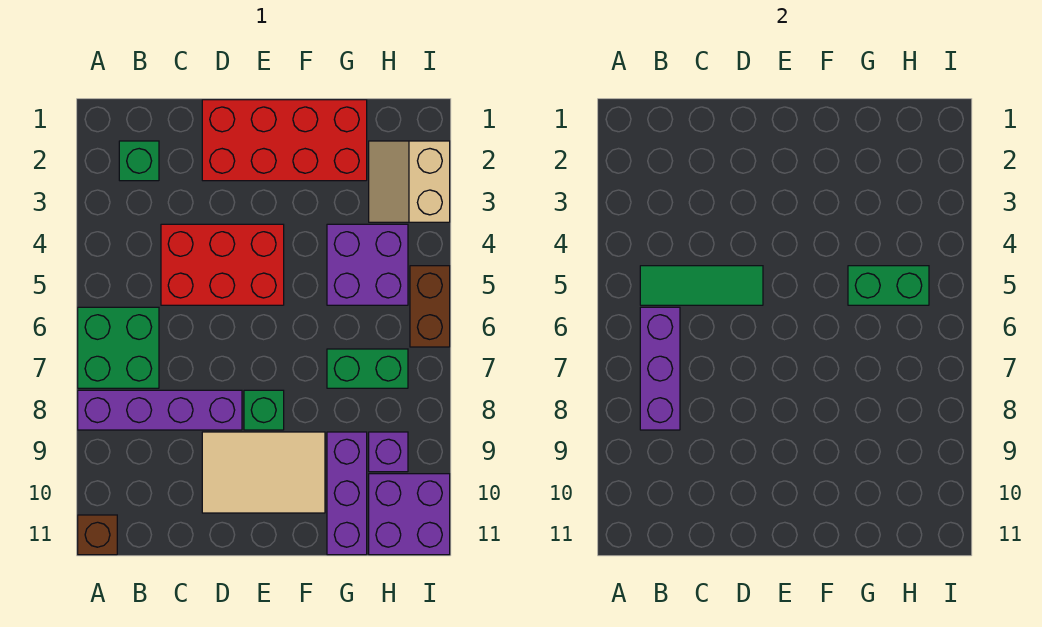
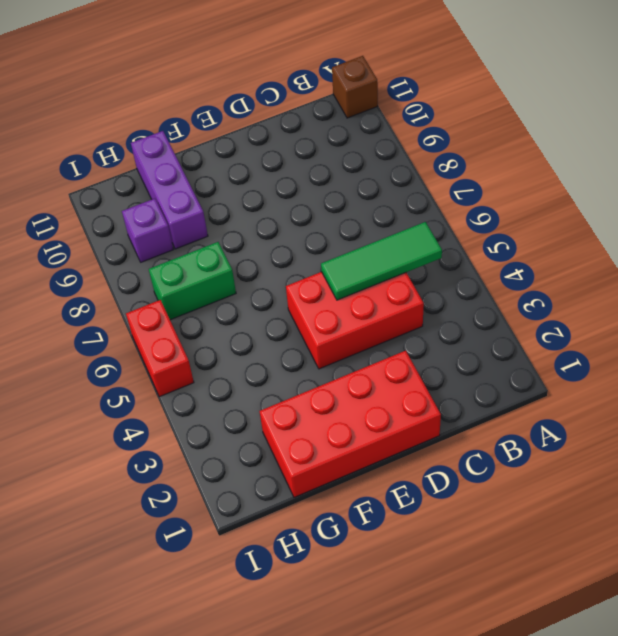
red brick I5:I6 level 1 -> brown brick I5:I6 level 1
none -> green brick A6:B7 level 1
none -> purple brick A8:D8 level 1
none -> green brick B2 level 1

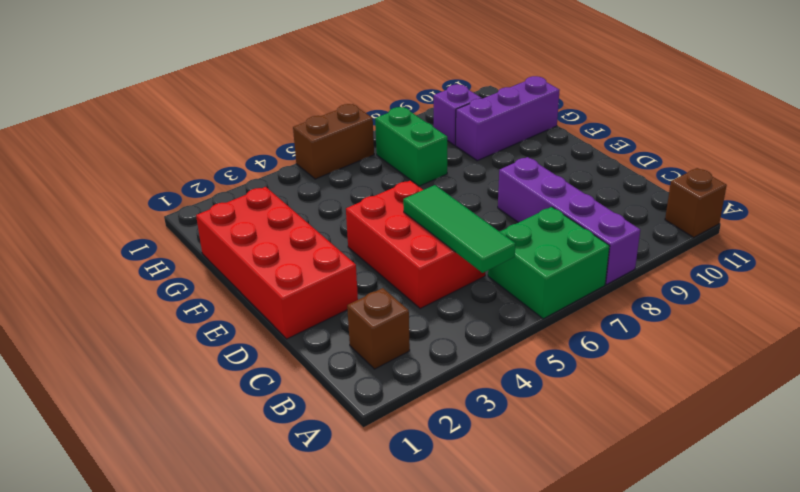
brown brick B2 level 1 -> green brick B2 level 1
none -> tan tile D9:F10 level 1
none -> green brick E8 level 1
none -> purple brick G4:H5 level 1

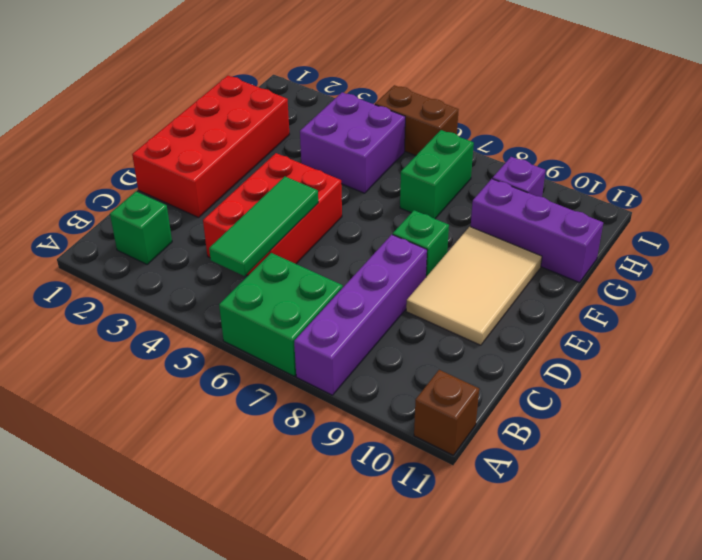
none -> tan slope H2:I3 level 1 top I
none -> purple brick H10:I11 level 1
none -> purple brick B6:B8 level 2

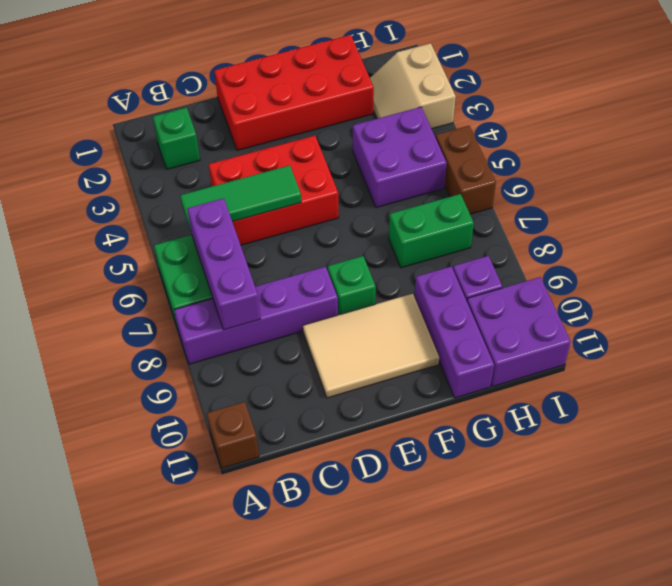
none -> green brick G5:H5 level 2

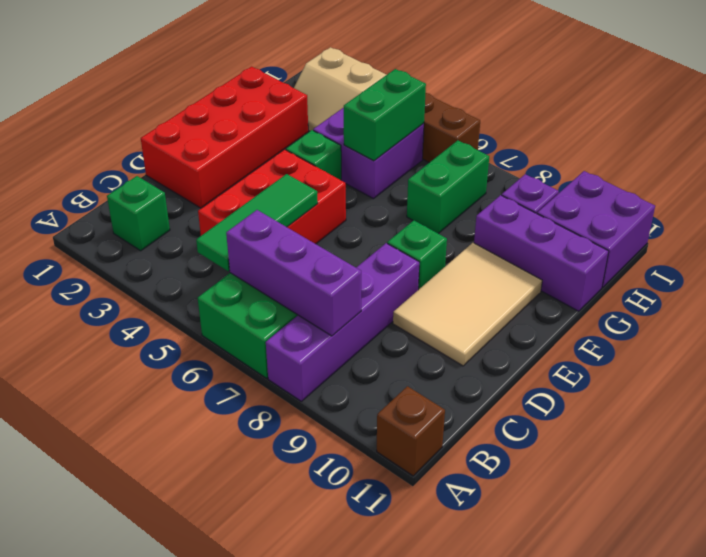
green brick F4 level 1 -> none

